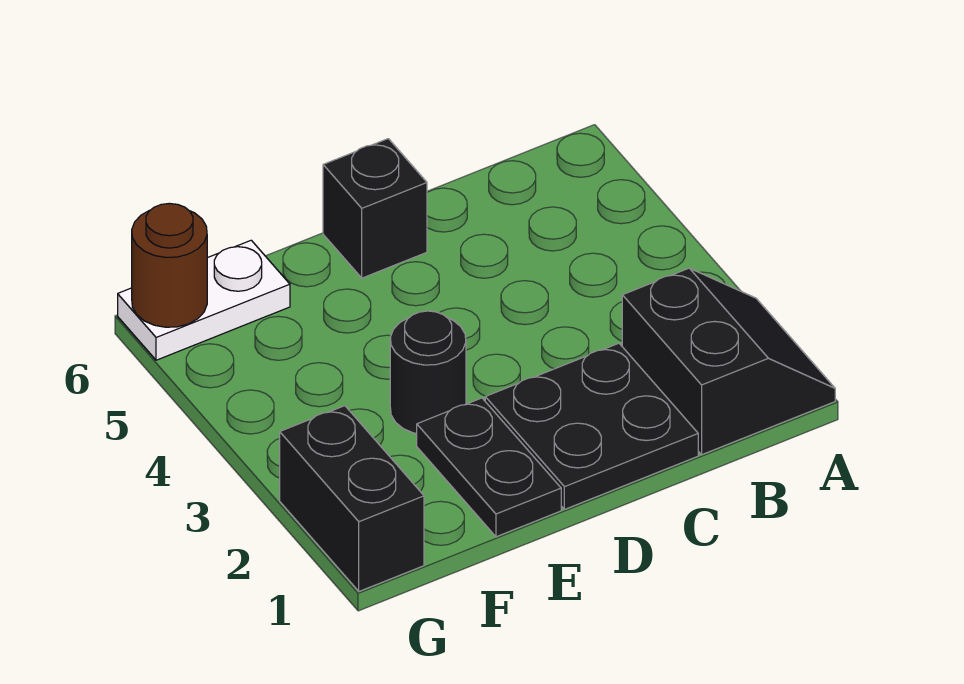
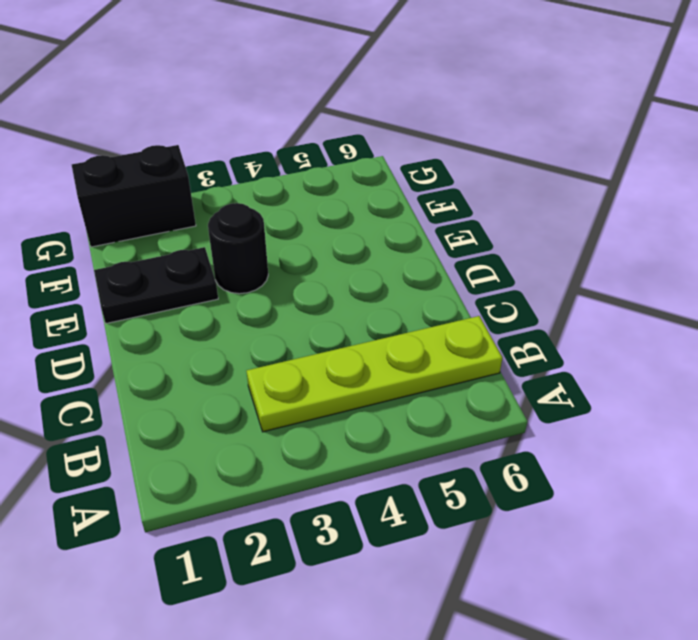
lime plate B3:B6 level 1 -> none
none -> black slope A1:B2 level 1 top B
none -> black plate C1:D2 level 1

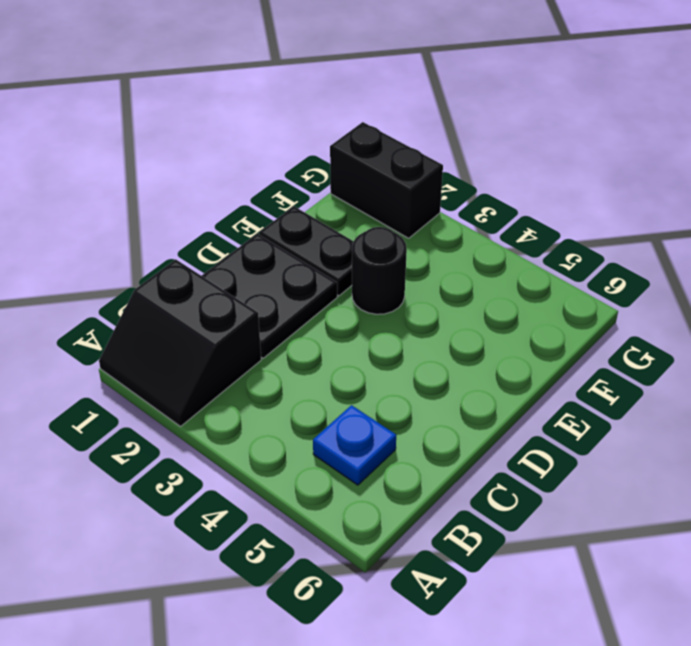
blue plate B5 level 1 -> none
none -> black brick D6 level 1
none -> white plate F6:G6 level 1

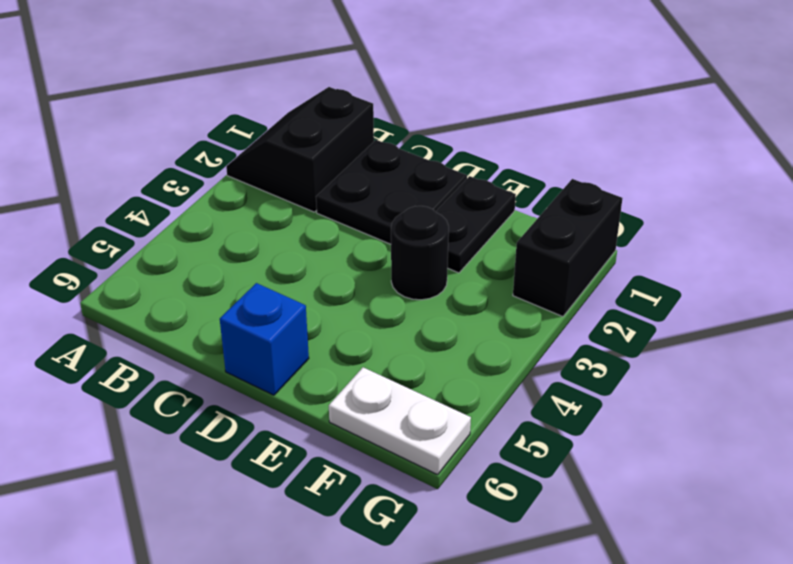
blue brick D6 level 1 -> black brick D6 level 1
none -> brown round brick G6 level 2

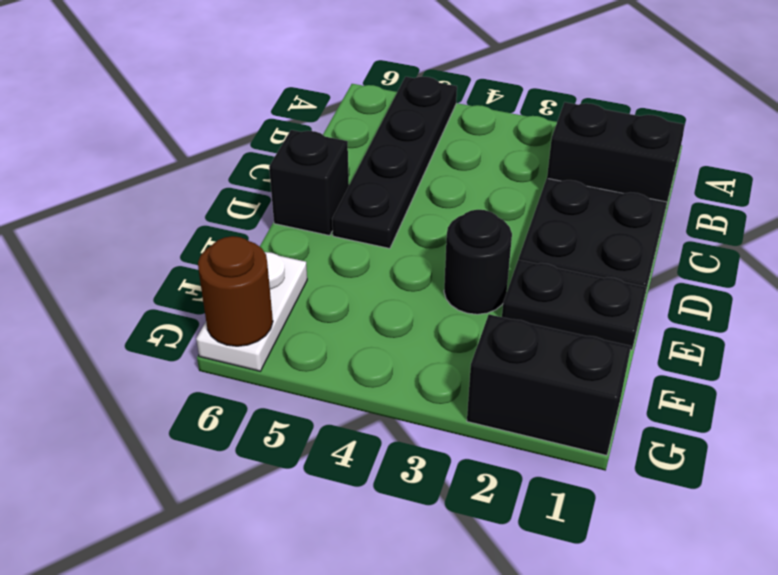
black plate A5:D5 level 1 -> none

